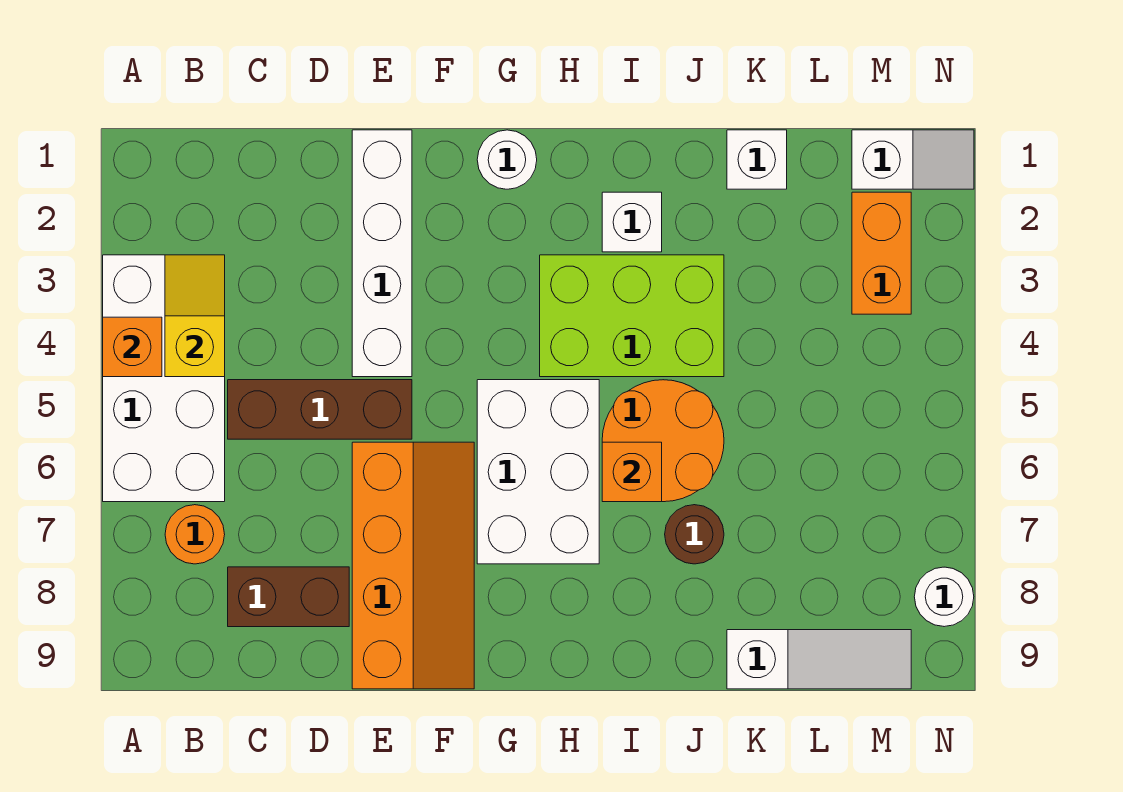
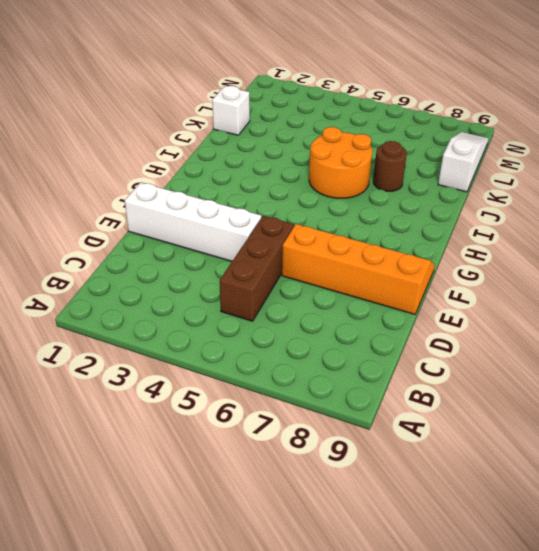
none -> white brick A3:B6 level 1
none -> orange round brick B7 level 1
none -> brown brick C8:D8 level 1

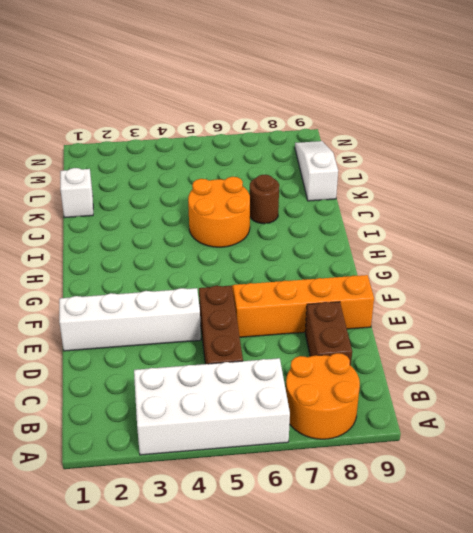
orange round brick A7:B8 level 1 -> orange round brick B7 level 1
none -> white round brick G1 level 1
none -> white brick G5:H7 level 1
none -> lime brick H3:J4 level 1

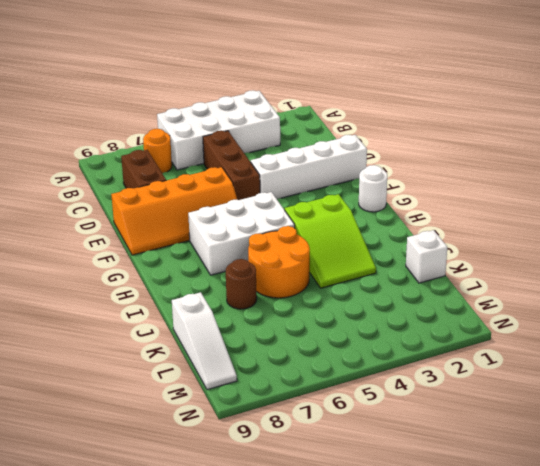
lime slope H3:J4 level 1 top H -> lime brick H3:J4 level 1
none -> white brick I2 level 1
none -> white slope M1:N1 level 1 top M
none -> orange brick M2:M3 level 1

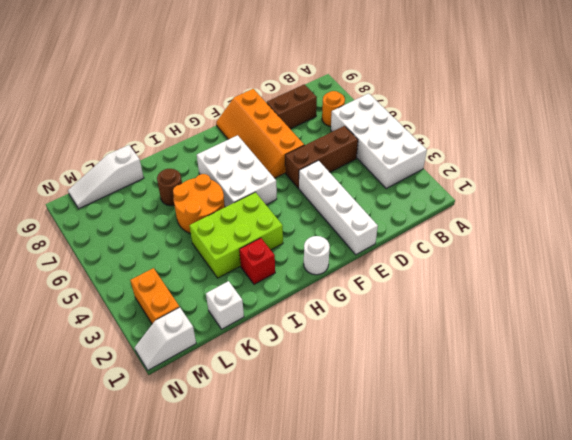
red brick I2 level 1 -> white brick I2 level 1
none -> white round brick N8 level 1
none -> orange brick A4 level 2
none -> yellow slope B3:B4 level 2 top 4

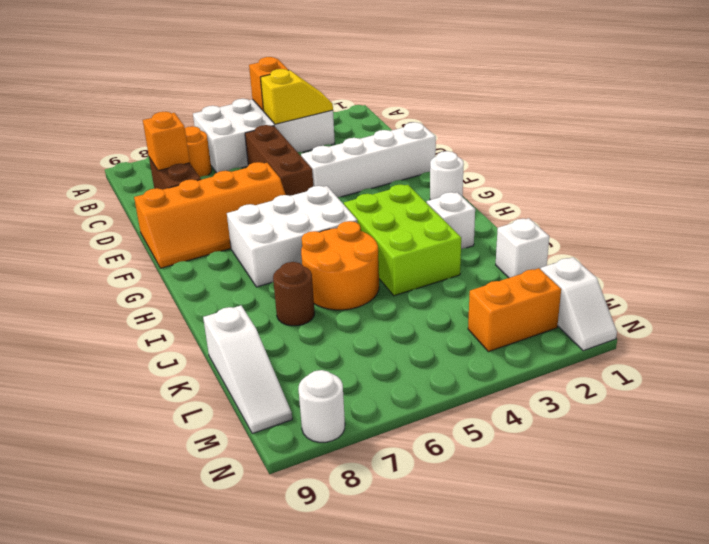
orange brick C8 level 2 -> orange brick I6 level 2

